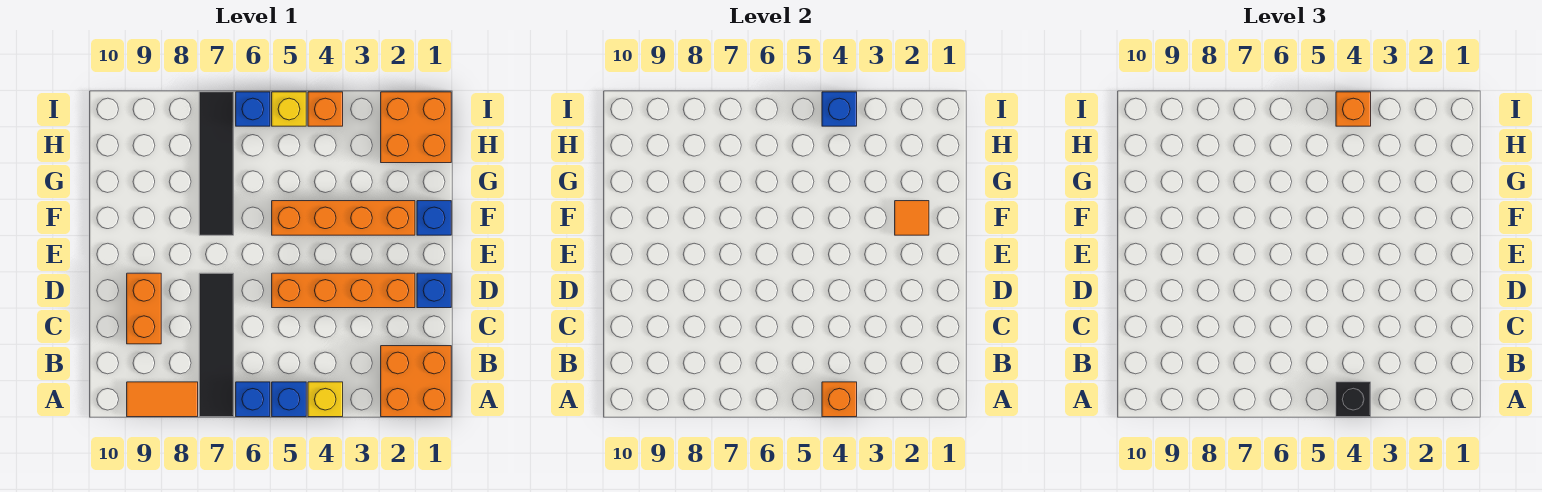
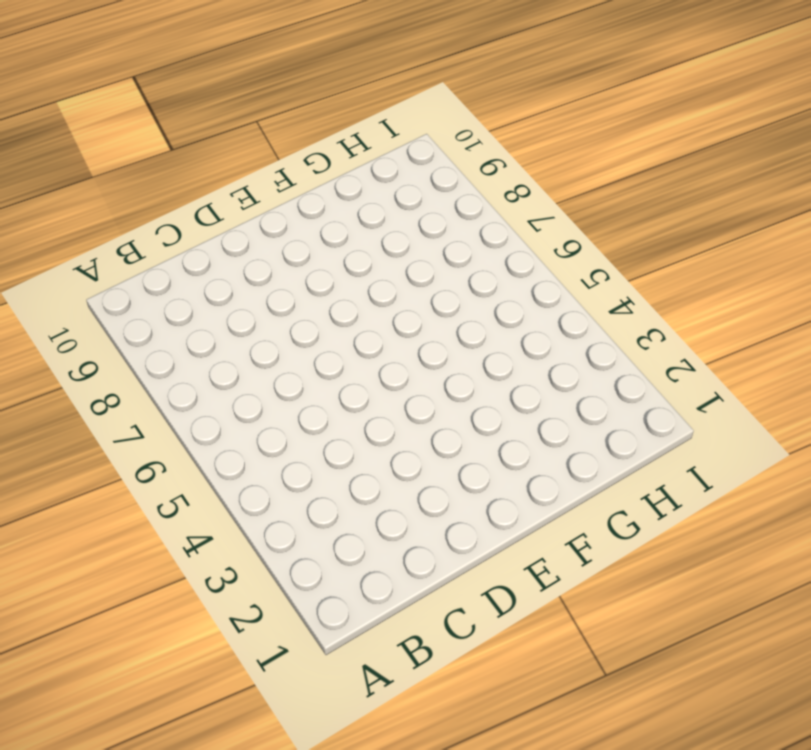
none -> orange brick A1:B2 level 1
none -> yellow brick A4 level 1
none -> blue brick A5 level 1

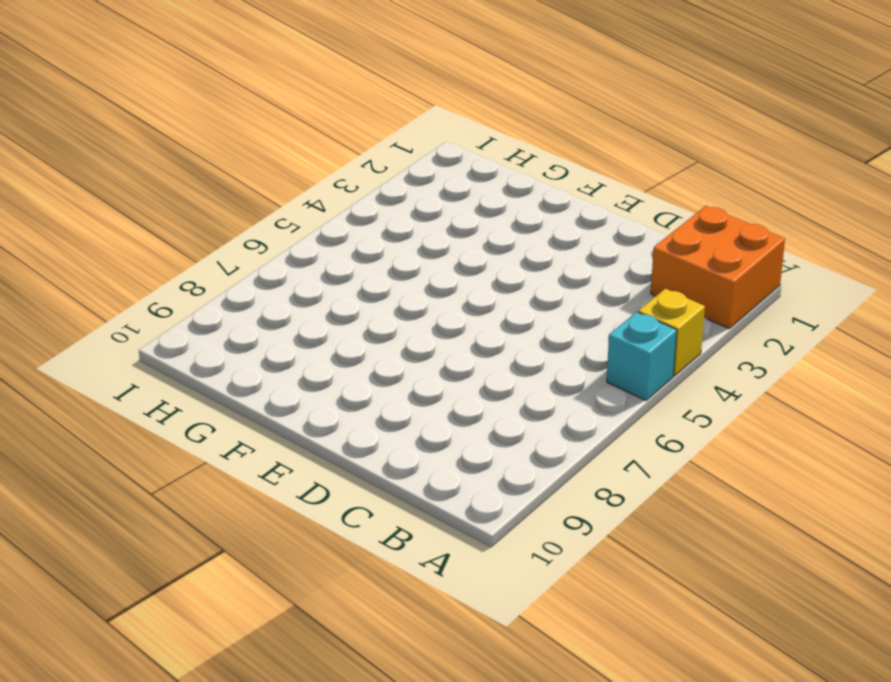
cyan brick A5 level 1 -> blue brick A5 level 1
none -> blue brick A6 level 1
none -> black tile A7:D7 level 1
none -> orange tile A8:A9 level 1

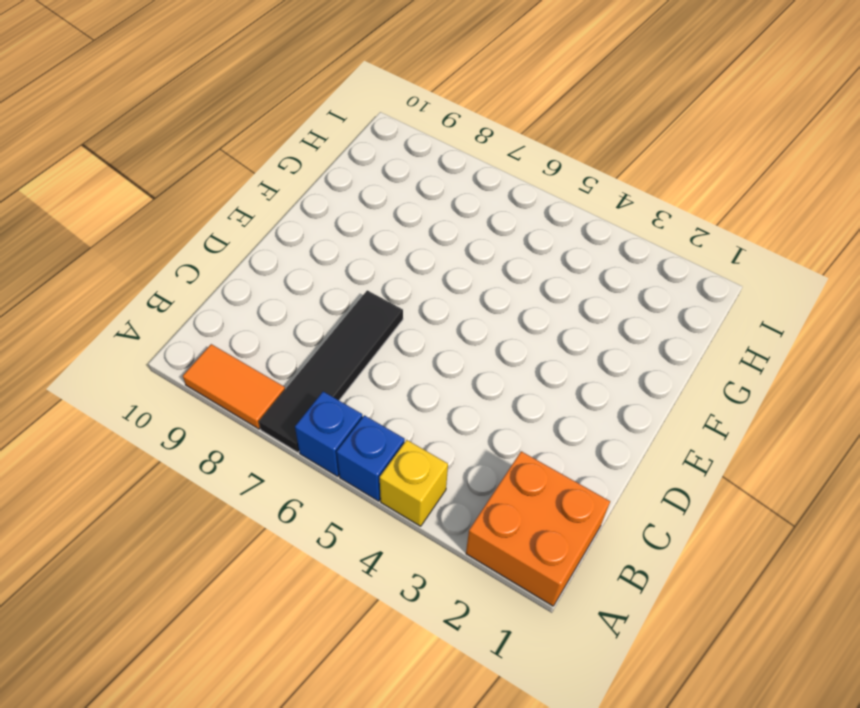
none -> orange brick C9:D9 level 1
none -> blue brick D1 level 1
none -> orange brick D2:D5 level 1

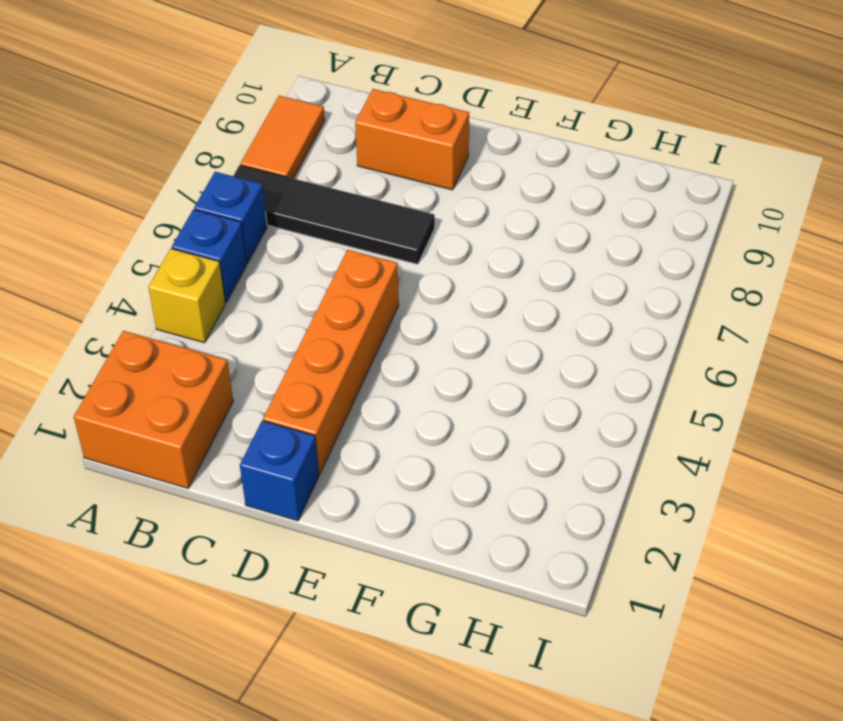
none -> blue brick F1 level 1
none -> orange brick F2:F5 level 1
none -> black tile F7:I7 level 1

